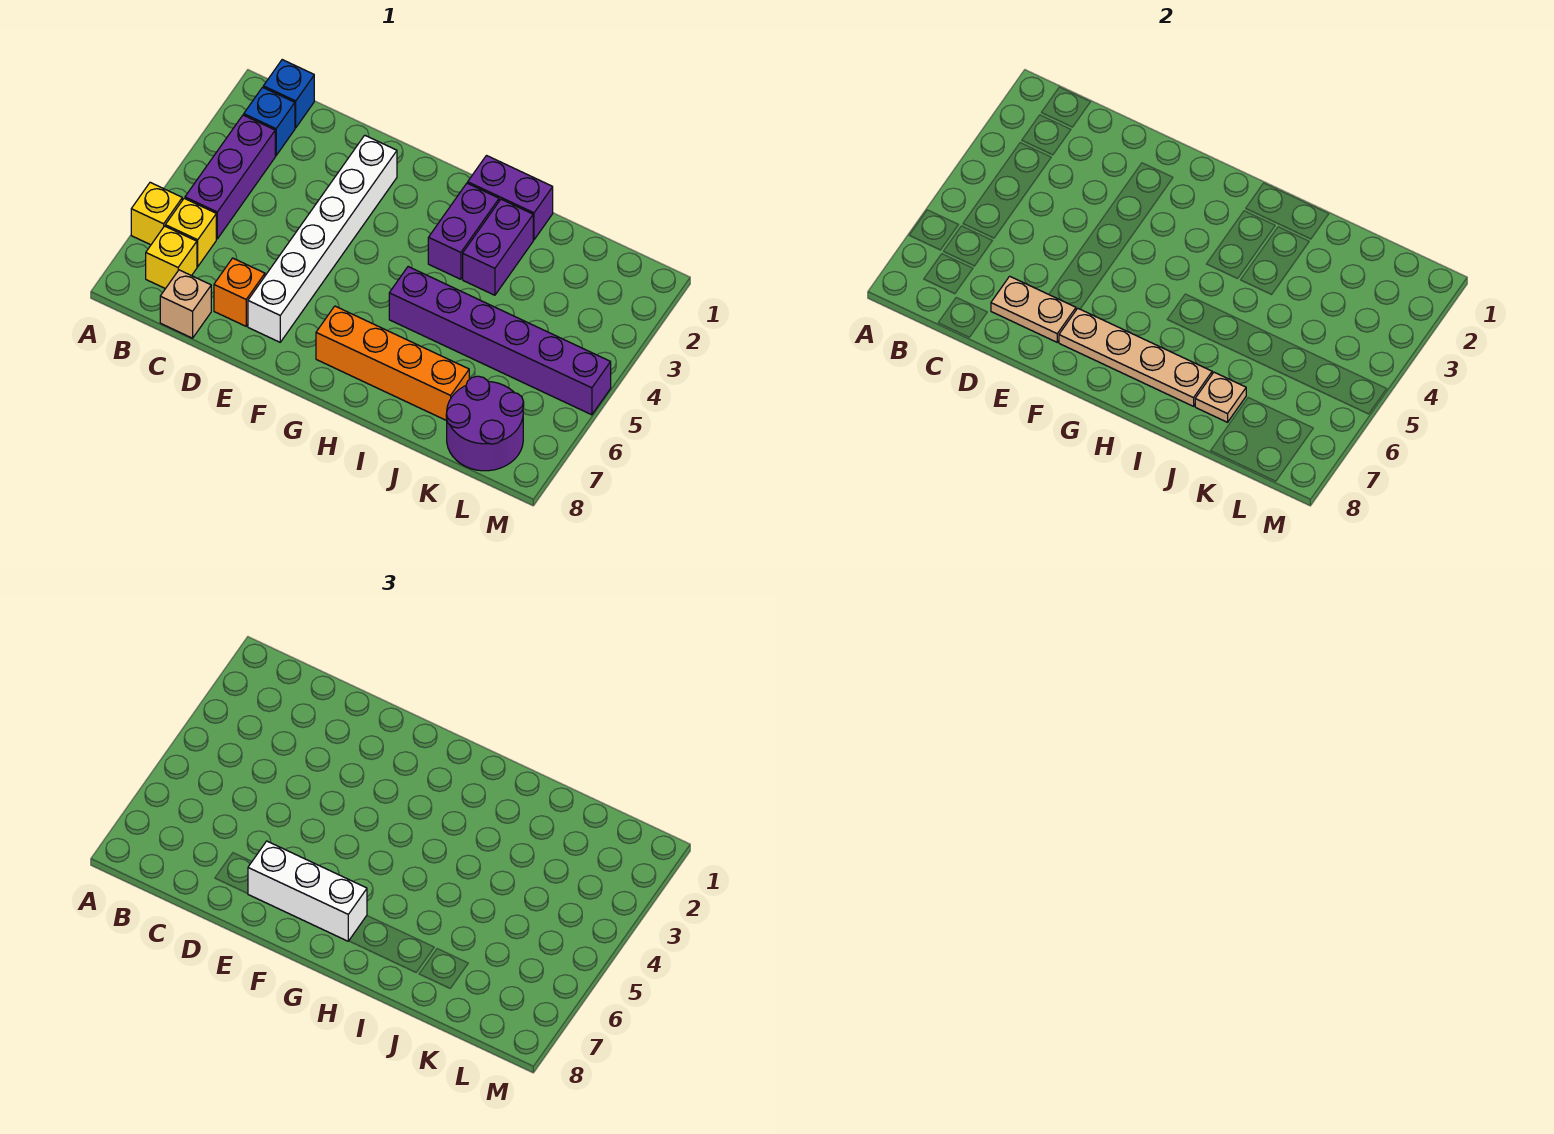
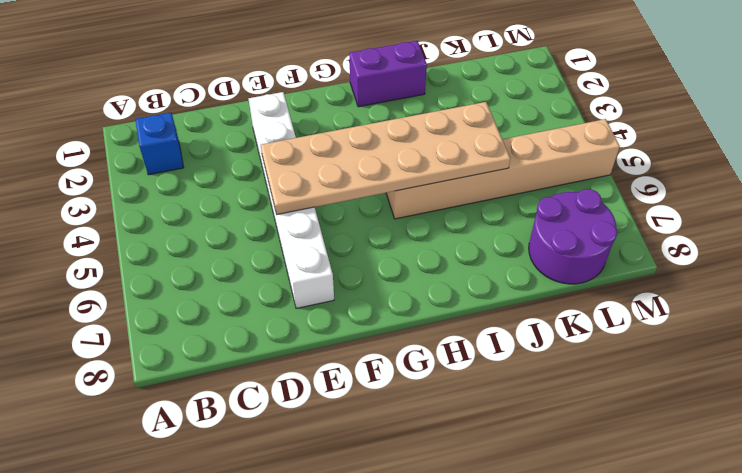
tan plate E4:J5 level 2 -> none
tan brick H5:M5 level 1 -> purple brick H5:M5 level 1
none -> yellow brick A6 level 1
none -> blue brick B1 level 1
none -> purple brick B3:B5 level 1

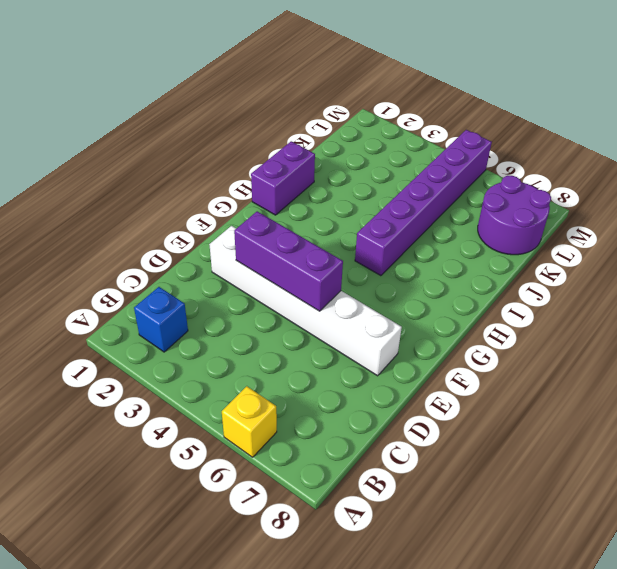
purple brick E3:E5 level 2 -> purple brick B3:B5 level 1
none -> blue brick B1 level 1
none -> yellow brick B6 level 1
none -> yellow brick B7 level 1

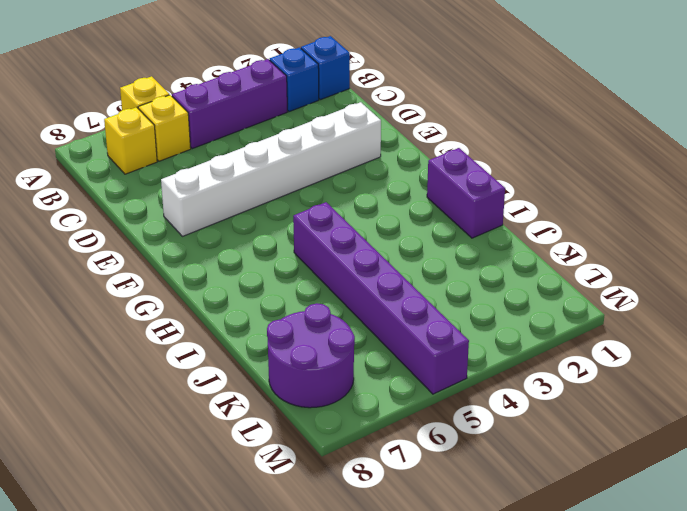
none -> tan brick C8 level 1
none -> orange brick D7 level 1
none -> orange brick G7:J7 level 1

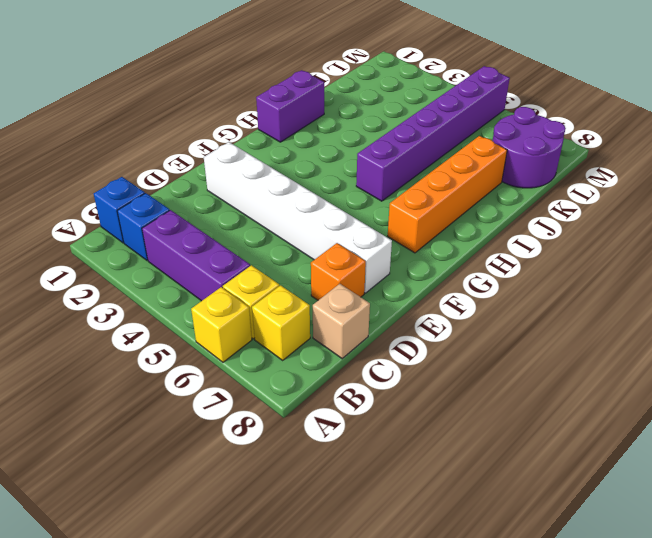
none -> purple brick H2:H3 level 1
none -> purple brick I2:I3 level 1
none -> tan plate D7:E7 level 2

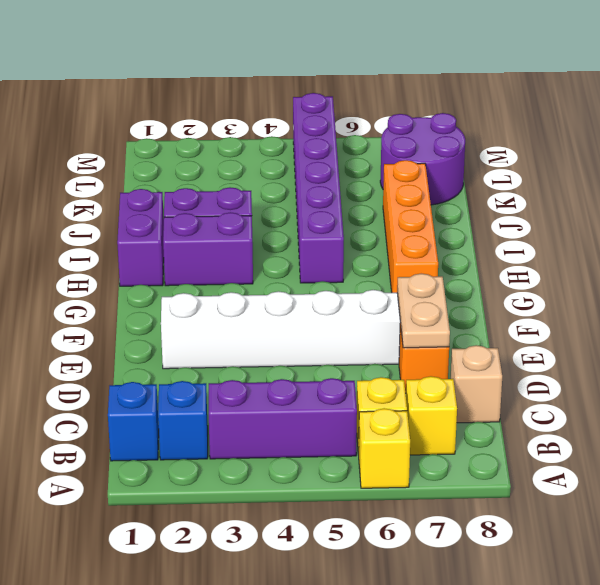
none -> tan plate F7:I7 level 2
none -> tan plate J7 level 2
none -> white brick E7:G7 level 3

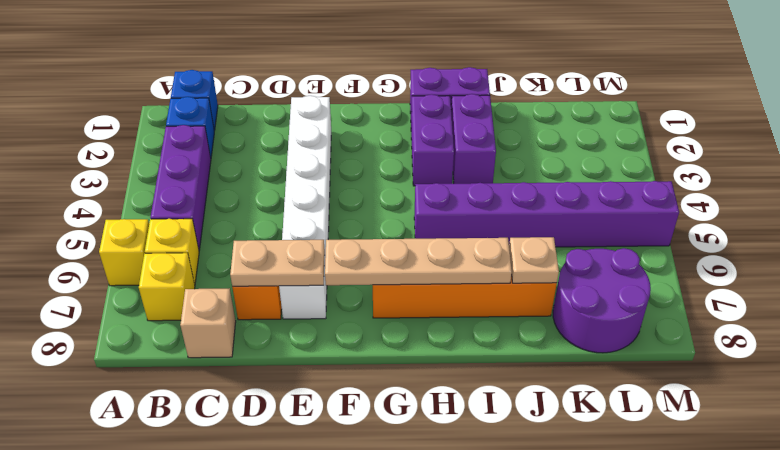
none -> white brick E7:G7 level 3

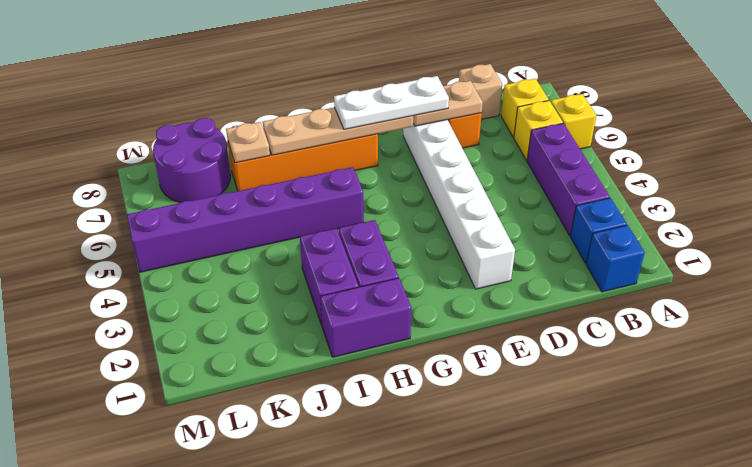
white plate E7:G7 level 3 -> white brick E7:G7 level 3

